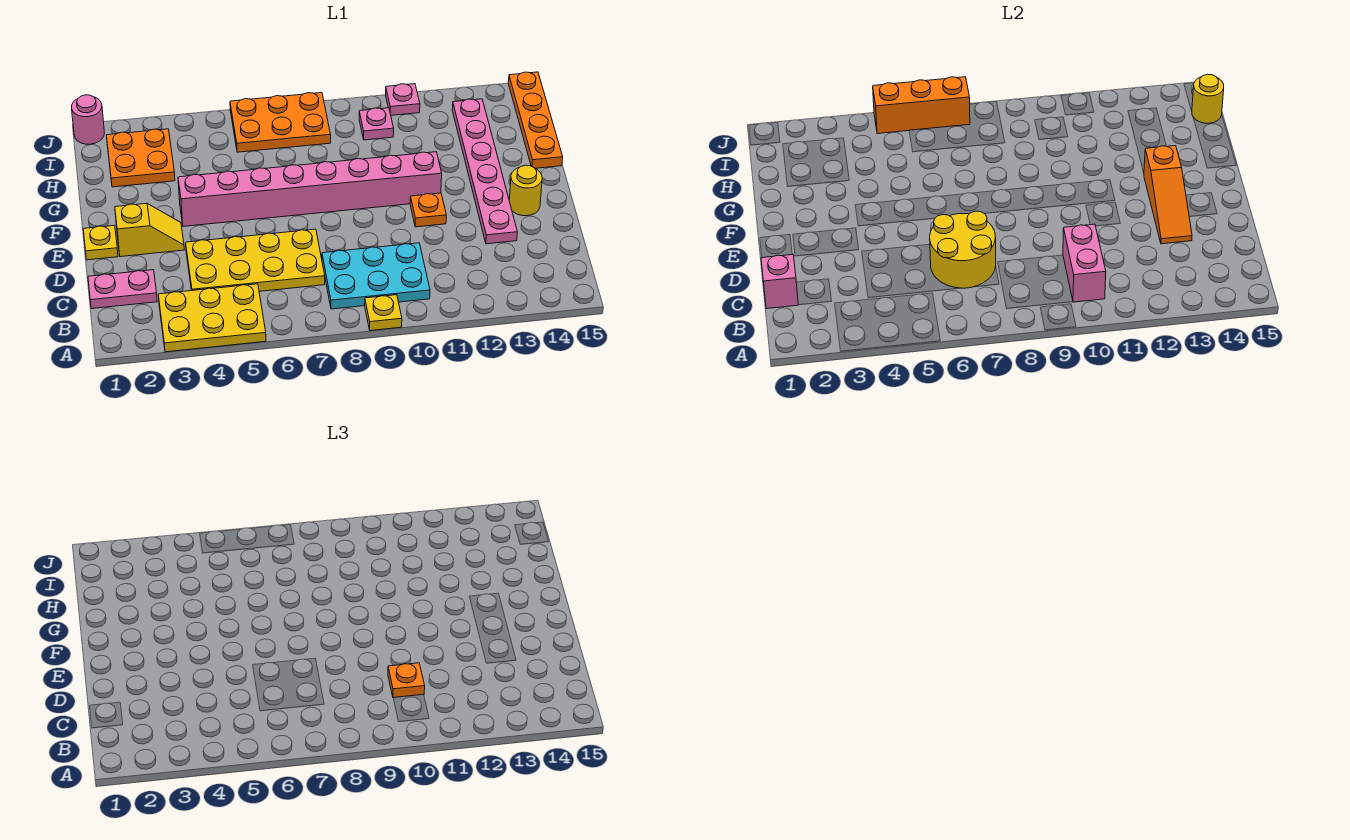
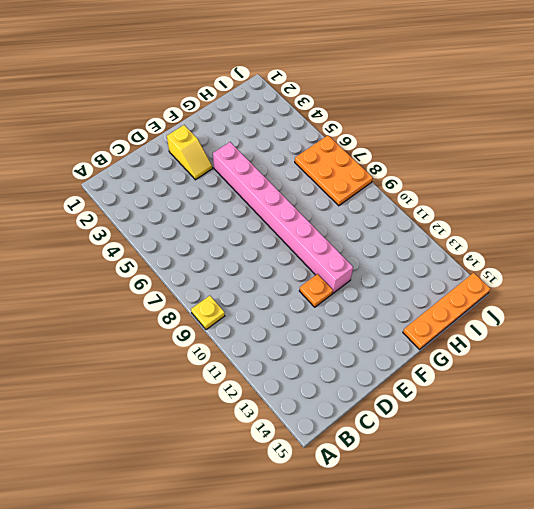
none -> yellow plate A3:B5 level 1
none -> cyan plate B8:C10 level 1
none -> pink plate C1:C2 level 1

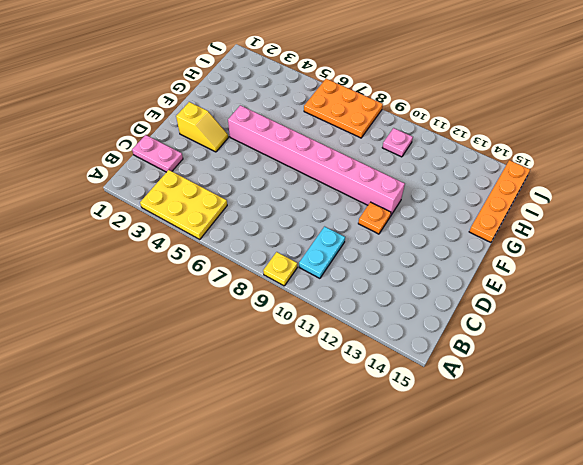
cyan plate B10:C10 level 1 -> cyan plate B8:C10 level 1
none -> yellow plate C4:D7 level 1
none -> pink plate D13:I13 level 1
none -> yellow plate E1 level 1

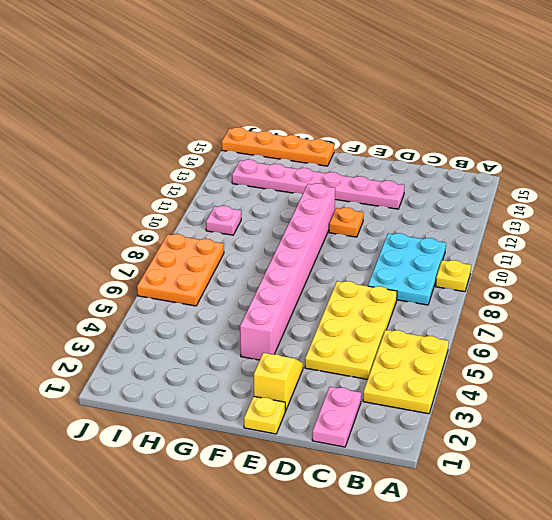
none -> yellow round brick E14 level 1
none -> orange plate H2:I3 level 1
none -> pink round brick J1 level 1

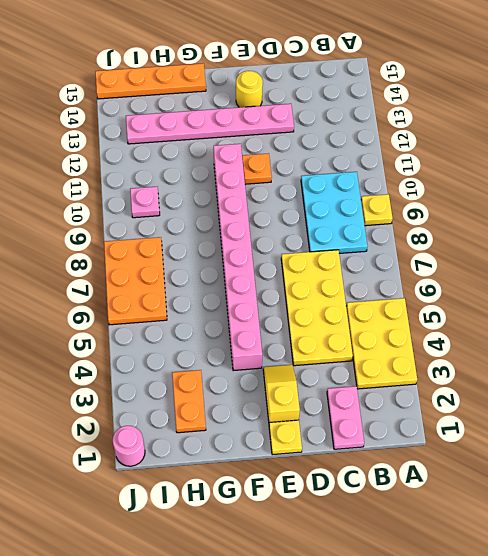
orange plate H2:H3 level 1 -> orange plate H2:I3 level 1
none -> pink plate J11 level 1
none -> pink brick B10:C10 level 2
none -> pink brick C1 level 2

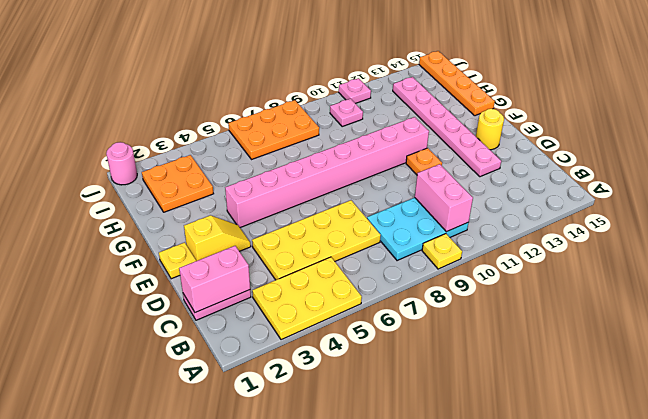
pink brick C1:C2 level 2 -> pink brick C1 level 2
none -> yellow round brick C6:D7 level 2
none -> orange slope D13:F13 level 2 top F
none -> yellow round brick I15 level 2

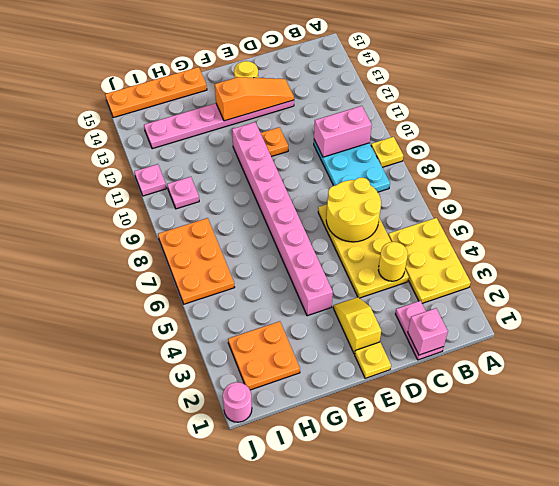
yellow round brick C4 level 2 -> yellow round brick I15 level 2
none -> orange brick J5:J7 level 2
none -> orange plate C10 level 3

